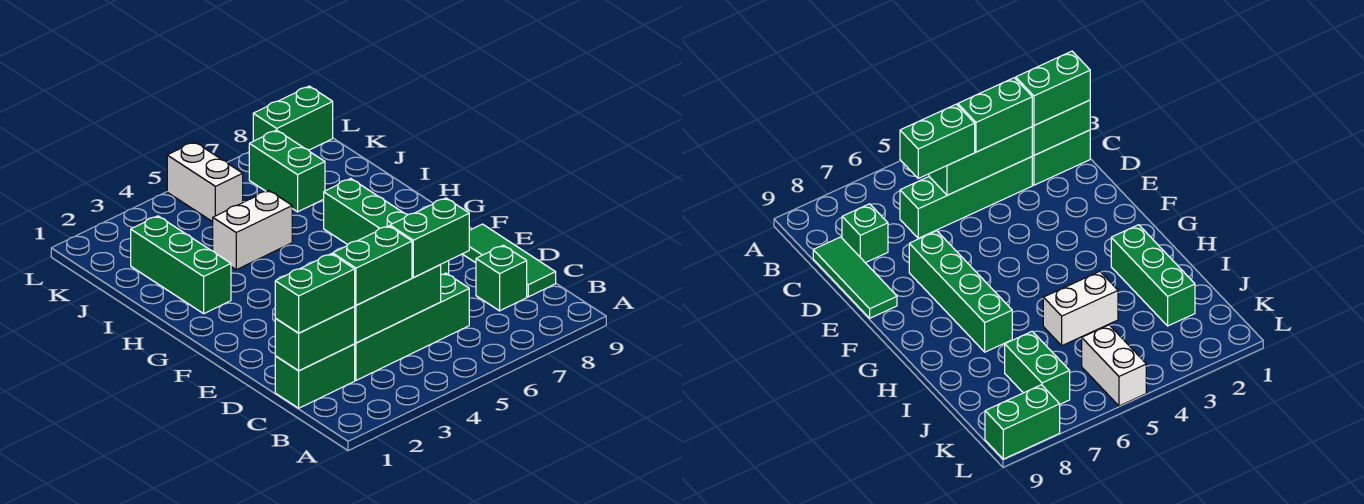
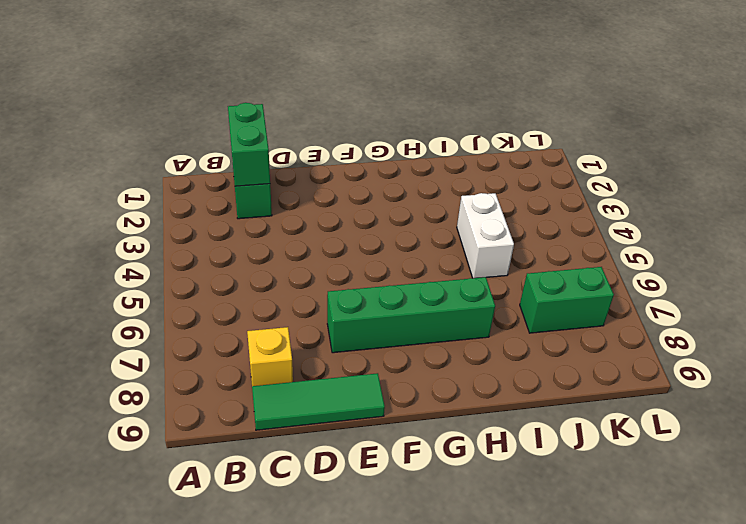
yellow brick C8 level 1 -> green brick C8 level 1
none -> green brick C3:C6 level 1
none -> green brick H2:J2 level 1
none -> white brick K5:L5 level 1

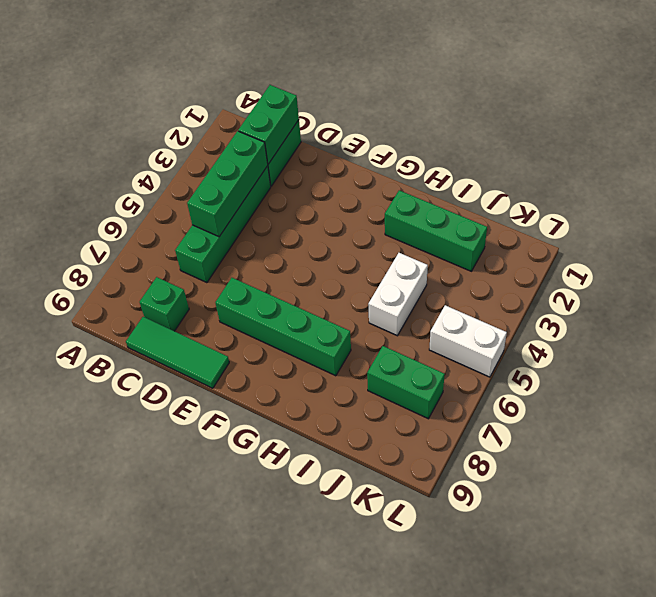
none -> green brick L8:L9 level 1
none -> green brick C1:C2 level 3
none -> green brick C3:C4 level 3

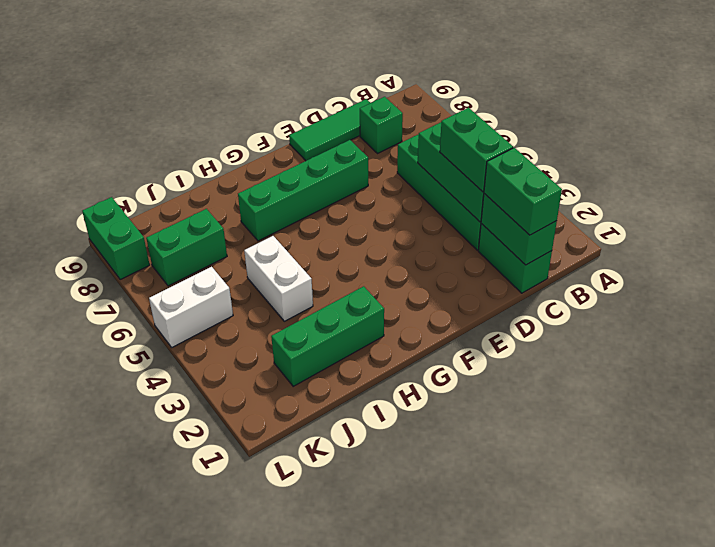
none -> green brick C5:C6 level 3

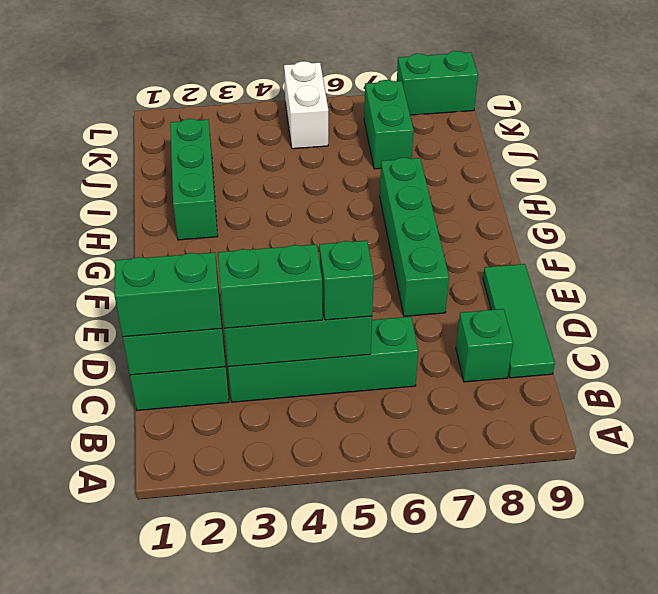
green brick C5 level 3 -> green brick C5:C6 level 3
none -> white brick I4:I5 level 1

